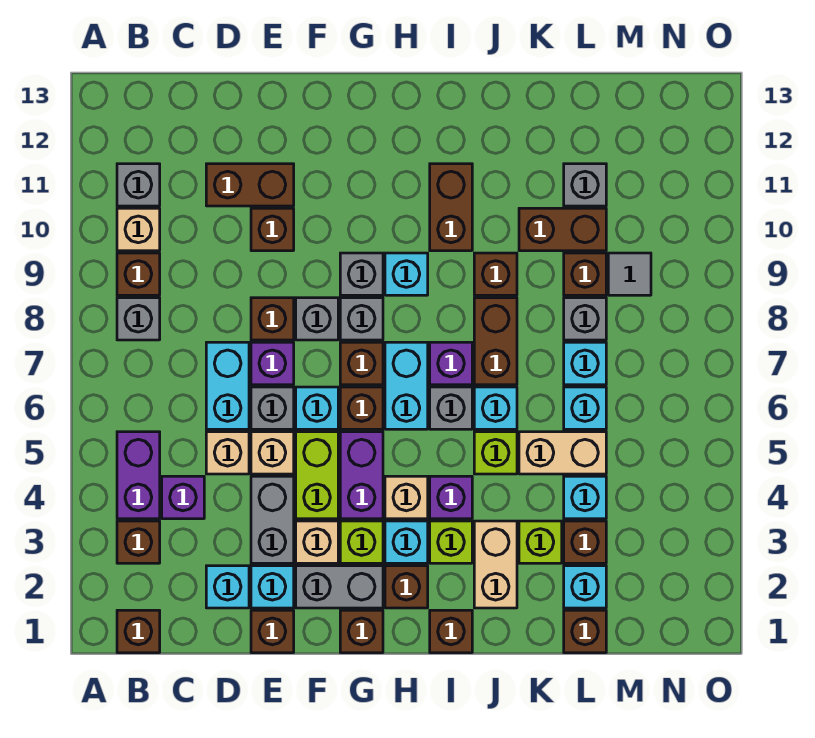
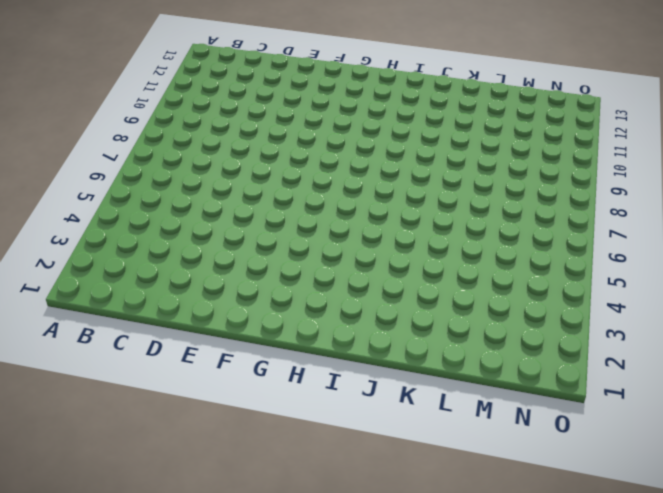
none -> brown brick B1 level 1
none -> brown brick B3 level 1
none -> purple brick B4:B5 level 1
none -> grey brick B8 level 1

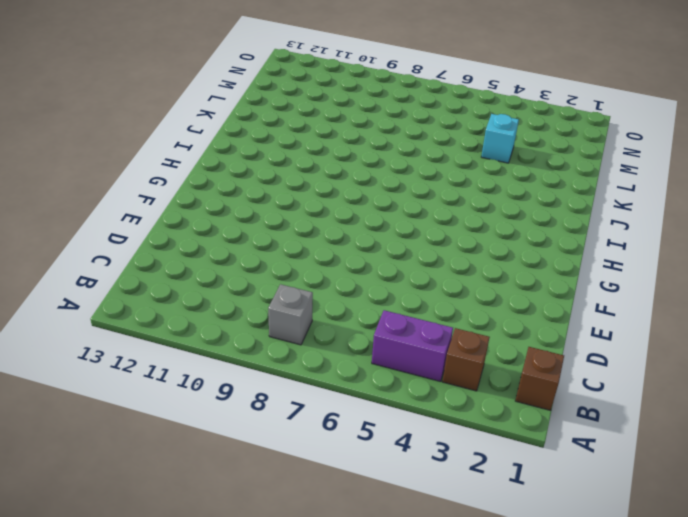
none -> brown brick B9 level 1
none -> tan brick B10 level 1
none -> grey brick B11 level 1
none -> purple brick C4 level 1

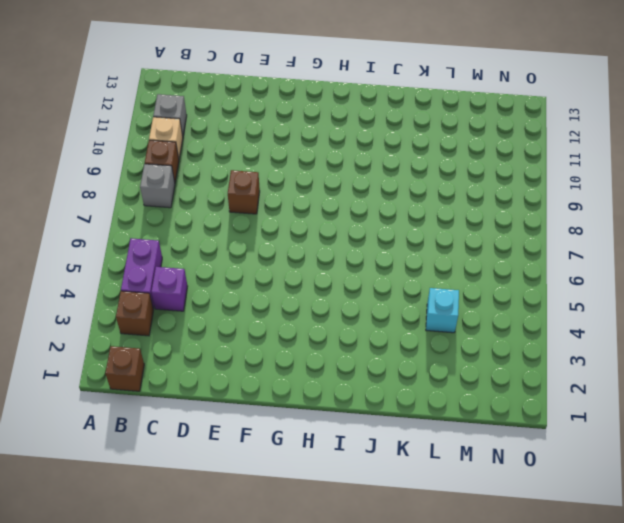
none -> cyan brick D2 level 1
none -> tan brick D5 level 1
none -> cyan brick D6:D7 level 1
none -> brown brick D11:E11 level 1

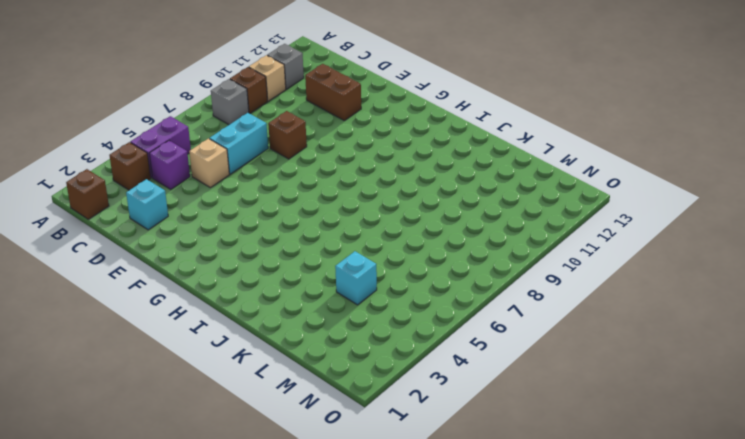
none -> brown brick E1 level 1
none -> cyan brick E2 level 1
none -> grey brick E3:E4 level 1
none -> tan brick E5 level 1

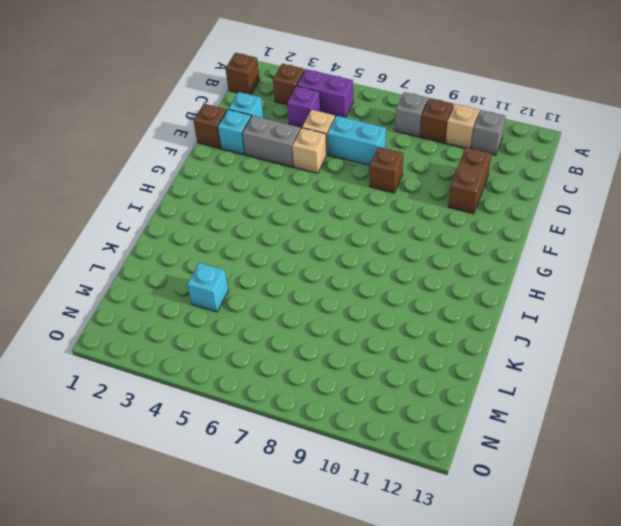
none -> grey brick E6 level 1
none -> purple brick E7 level 1
none -> brown brick E10 level 1
none -> grey brick F2:G2 level 1

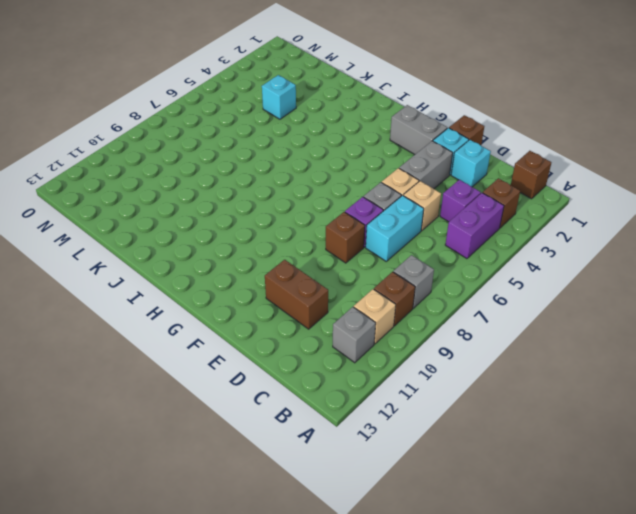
none -> brown brick E10 level 1
none -> tan brick F3 level 1
none -> lime brick F4:F5 level 1
none -> cyan brick F6 level 1

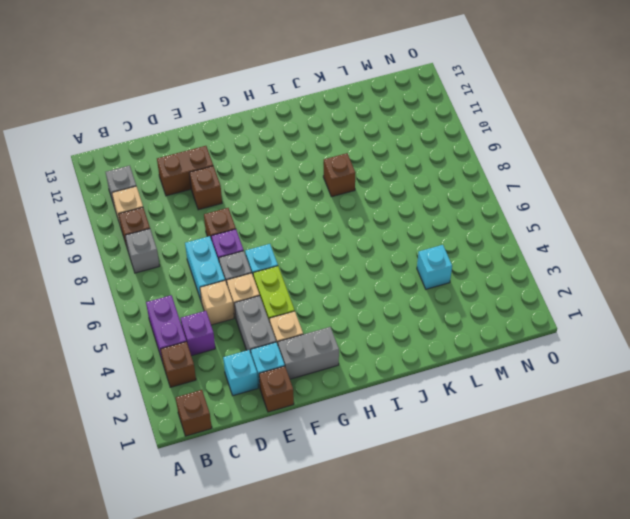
none -> grey brick F8 level 1
none -> brown brick G1 level 1
none -> lime brick G3 level 1
none -> purple brick G4:G5 level 1

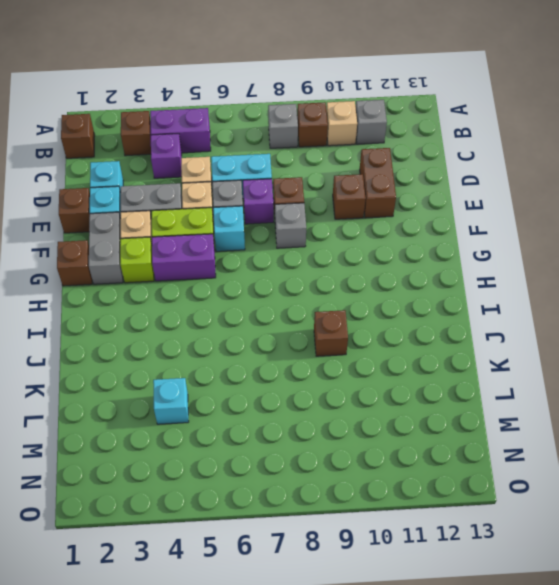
none -> brown brick G6 level 1
none -> brown brick G7 level 1
none -> grey brick G8 level 1
none -> grey brick G9 level 1

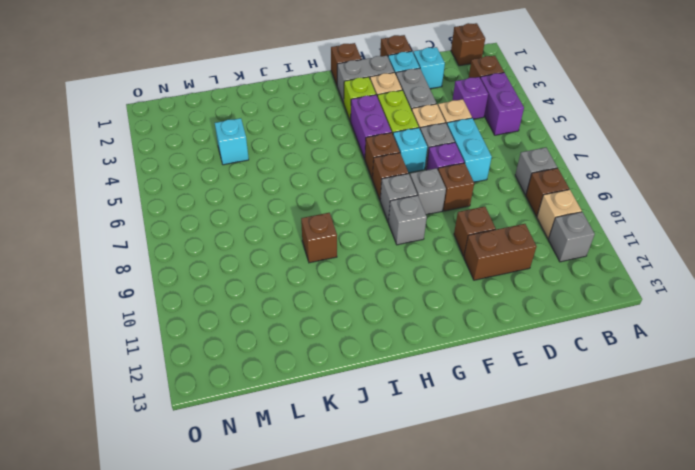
none -> brown brick H2 level 1
none -> cyan brick H3 level 1
none -> tan brick H4 level 1
none -> cyan brick H6:H7 level 1

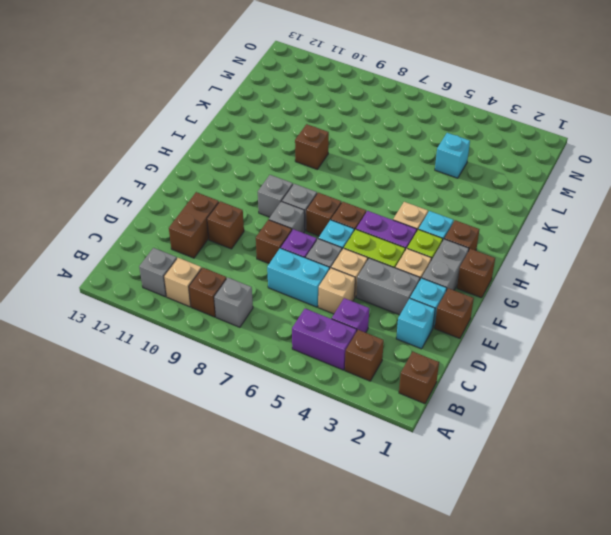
none -> cyan brick H6:H7 level 1
none -> cyan brick H9 level 1
none -> brown brick I1 level 1
none -> lime brick I3 level 1

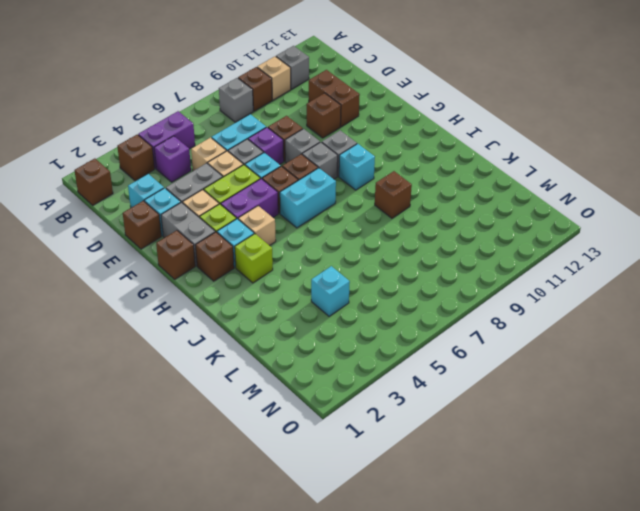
none -> brown brick I1 level 1
none -> purple brick I4 level 1
none -> grey brick I6 level 1
none -> purple brick I7 level 1

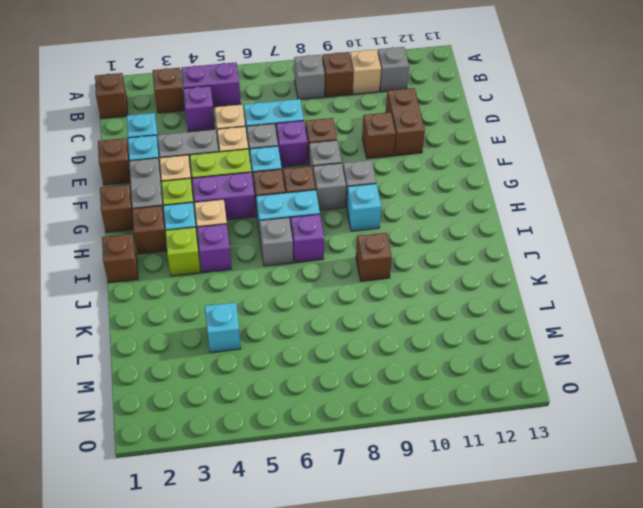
none -> brown brick I10:I11 level 1
none -> tan brick J2:J3 level 1
none -> lime brick J5 level 1
none -> cyan brick J6 level 1

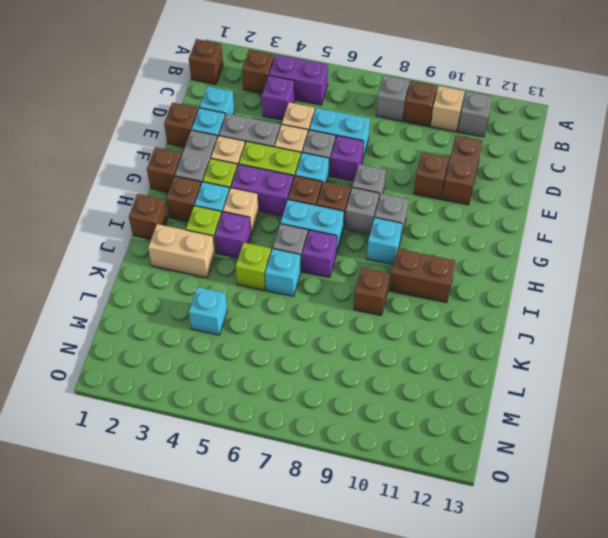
none -> brown brick E8 level 1
none -> brown brick J7:J8 level 1
none -> lime brick K3 level 1
none -> tan brick K5:L5 level 1

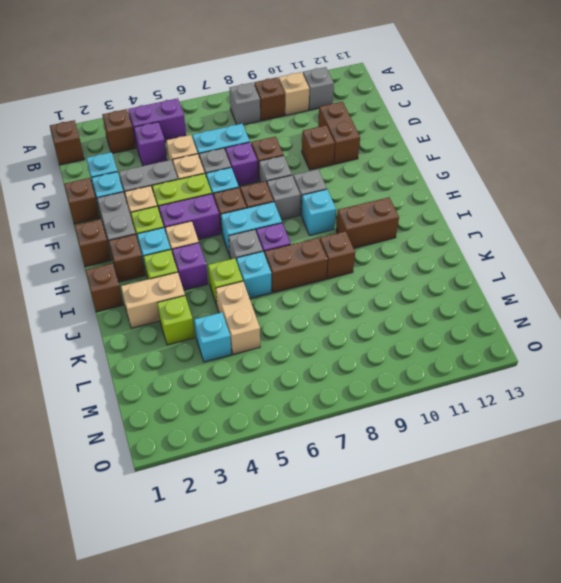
none -> brown brick K10:L10 level 1
none -> brown brick L1 level 1
none -> cyan brick L2 level 1
none -> brown brick L3 level 1

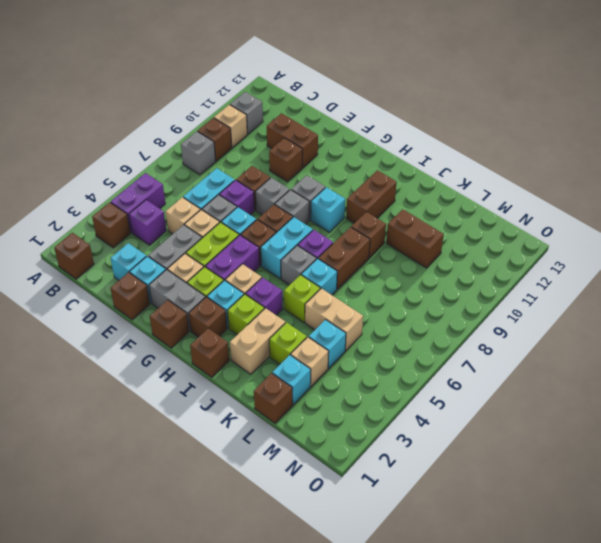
tan brick L3 level 1 -> brown brick L3 level 1
none -> cyan brick L6 level 1
none -> cyan brick L7 level 1
none -> grey brick L8 level 1
none -> brown brick L9 level 1

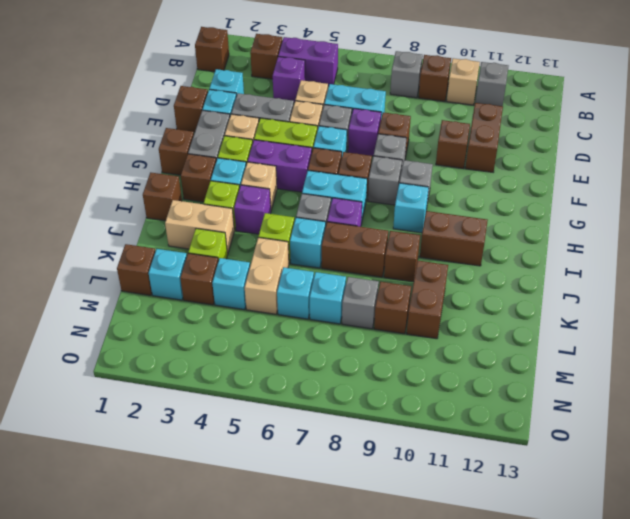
none -> grey brick L11 level 1
none -> grey tile M9 level 1

